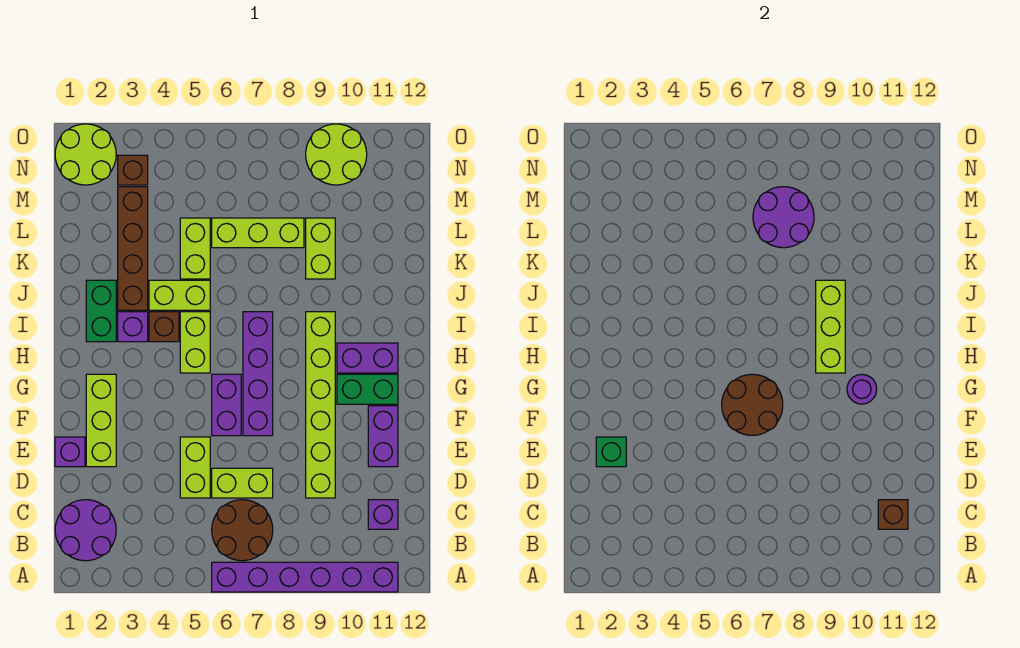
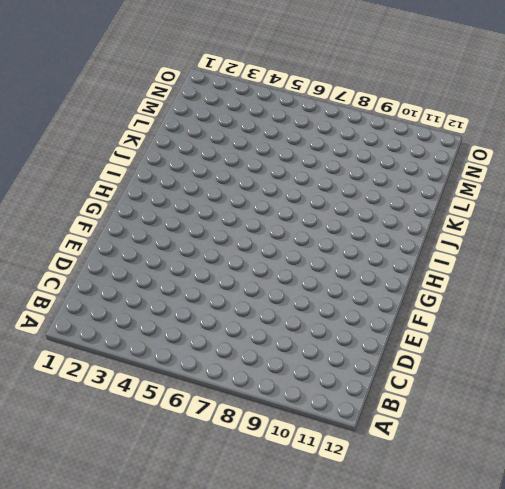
none -> purple brick A6:A11 level 1
none -> purple round brick B1:C2 level 1
none -> brown round brick B6:C7 level 1
none -> purple brick C11 level 1

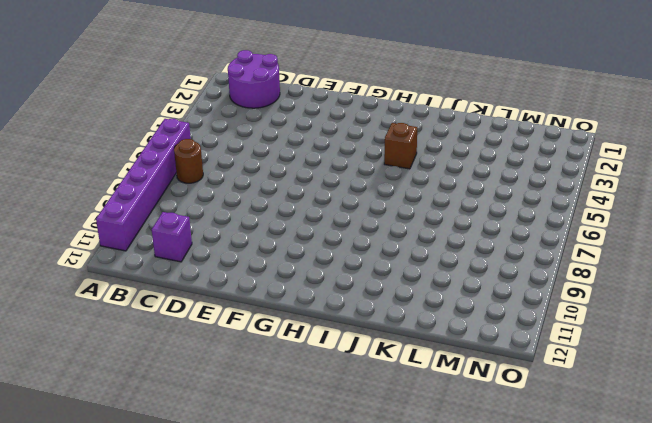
brown round brick B7 level 1 -> brown round brick B6:C7 level 1
none -> lime brick D5:E5 level 1
none -> lime brick D6:D7 level 1
none -> lime brick D9:I9 level 1
none -> purple brick E1 level 1

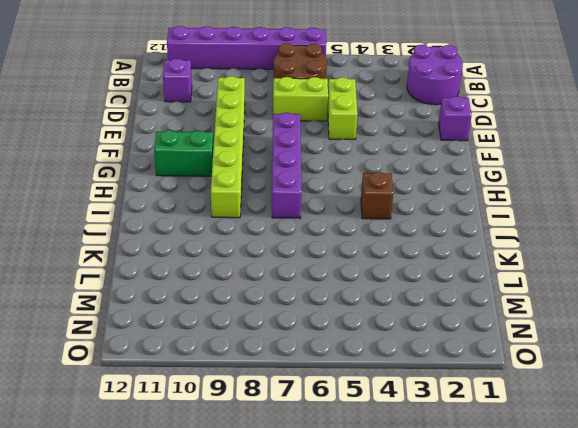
none -> lime brick E2:G2 level 1
none -> purple brick E11:F11 level 1
none -> purple brick F6:G6 level 1
none -> lime brick H5:I5 level 1

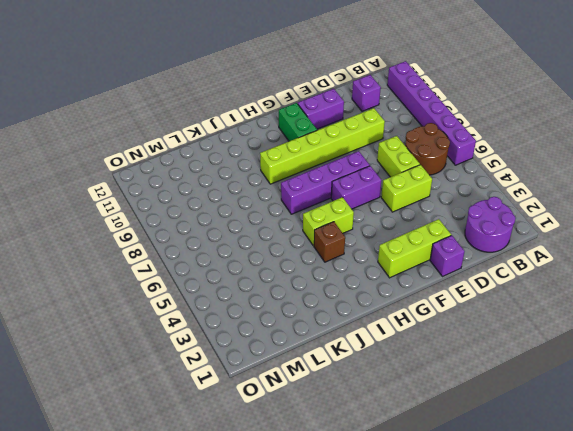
none -> purple brick H10:H11 level 1
none -> green brick I2:J2 level 1
none -> purple brick I3 level 1
none -> brown brick J3:M3 level 1

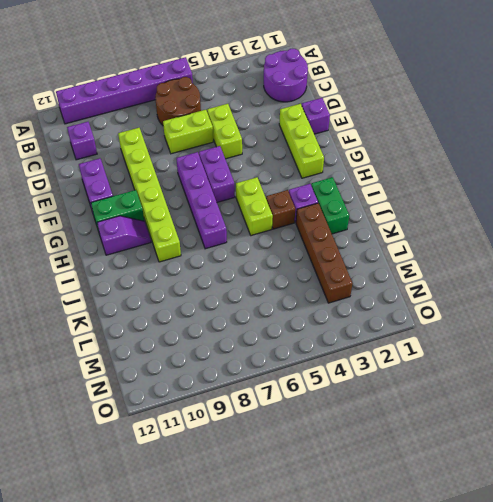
purple slope H10:H11 level 1 top 11 -> purple brick H10:H11 level 1
none -> lime brick J4:J5 level 1
none -> lime brick K5:L5 level 1
none -> lime brick K9:L9 level 1
none -> lime brick L6:L8 level 1

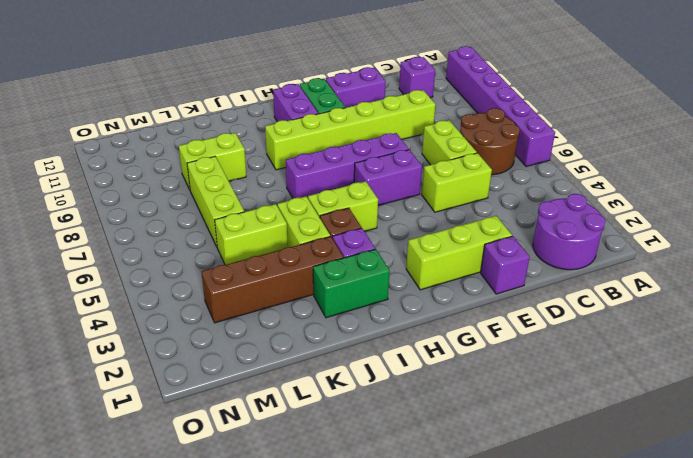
none -> lime round brick N1:O2 level 1
none -> brown brick N3 level 1
none -> lime round brick N9:O10 level 1
none -> brown brick C11 level 2

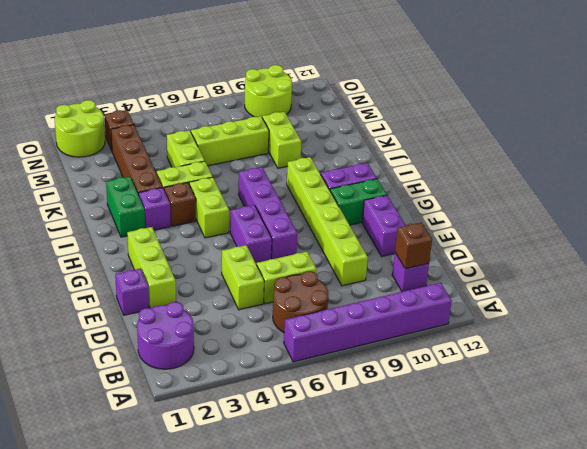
none -> green brick E2 level 2
none -> brown round brick F6:G7 level 2
none -> purple round brick G10 level 2
none -> lime brick H9:J9 level 2

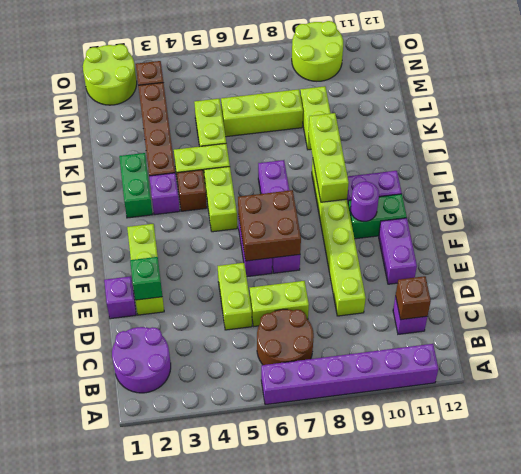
brown brick F6:G7 level 2 -> brown round brick F6:G7 level 2
none -> purple round brick L7:M8 level 2

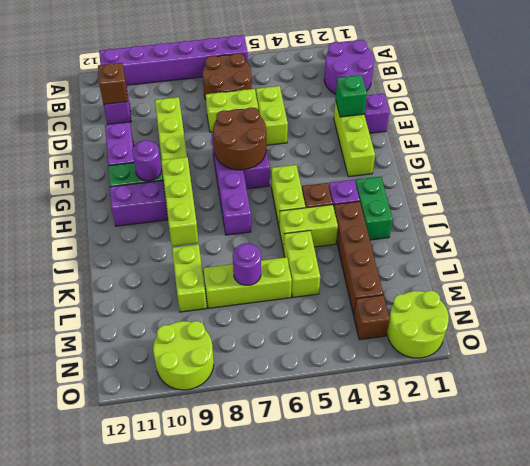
purple round brick L7 level 2 -> purple round brick L7:M8 level 2

